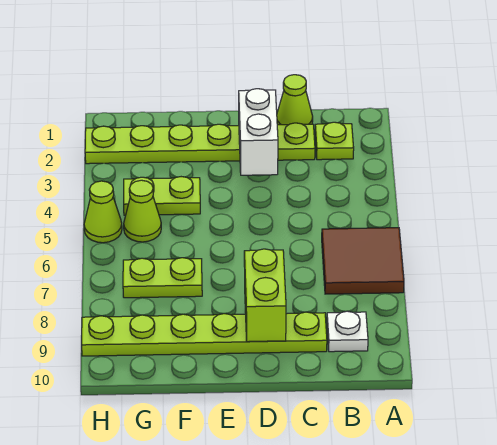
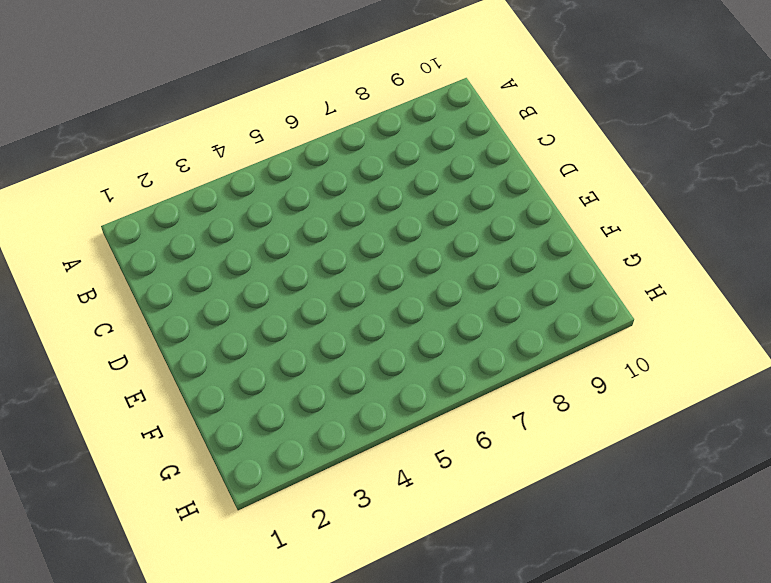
none -> brown tile A6:B7 level 1
none -> lime plate B2 level 1
none -> white plate B9 level 1

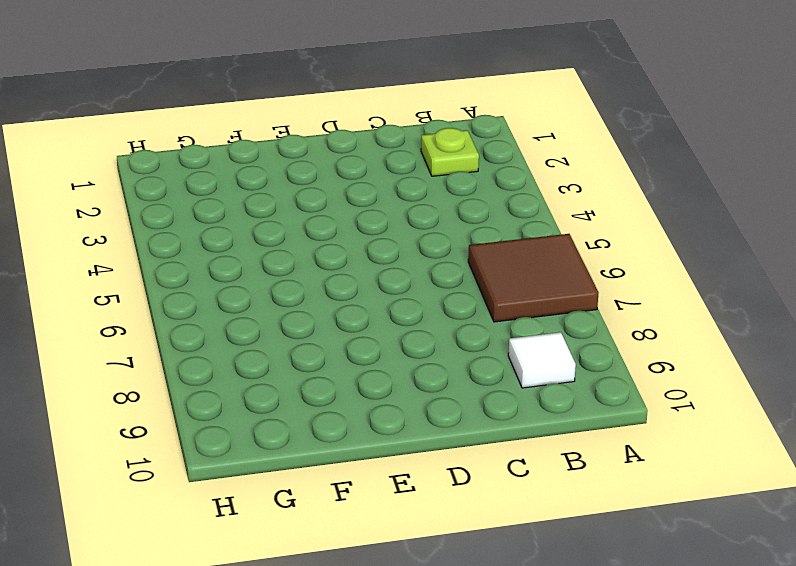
white tile B9 level 1 -> white plate B9 level 1
none -> lime cone C1 level 1
none -> lime plate C2:H2 level 1
none -> lime plate C9:H9 level 1

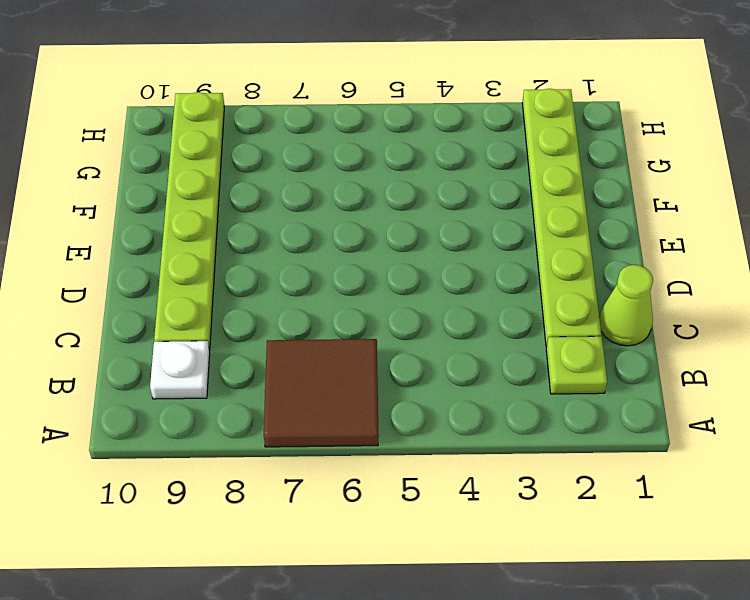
none -> lime plate F4:G4 level 1
none -> lime plate F7:G7 level 1
none -> lime cone G5 level 1

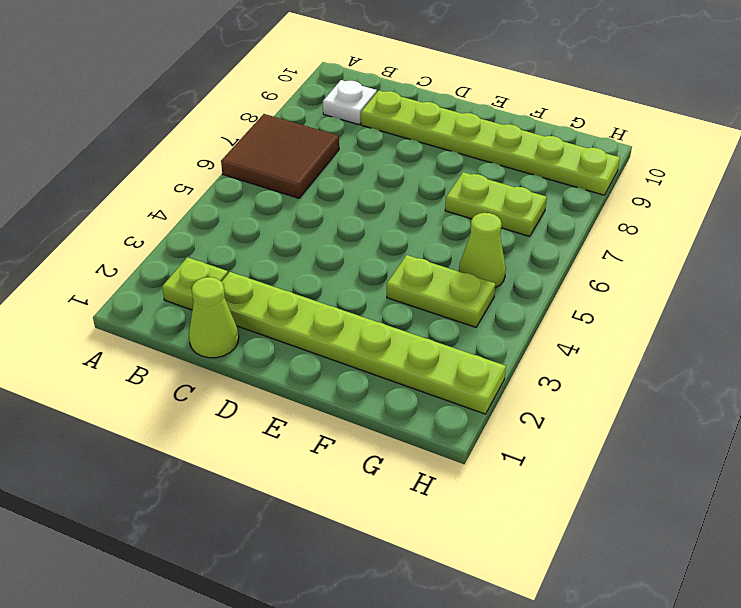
none -> lime cone H5 level 1
none -> white brick D2:D3 level 2
none -> lime brick D8:D9 level 2

